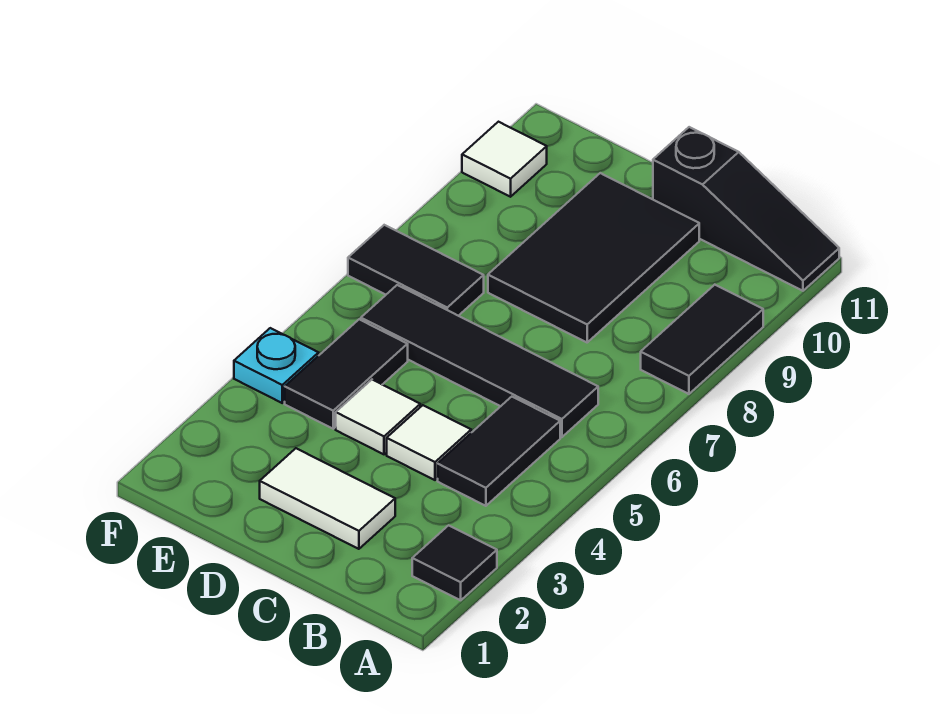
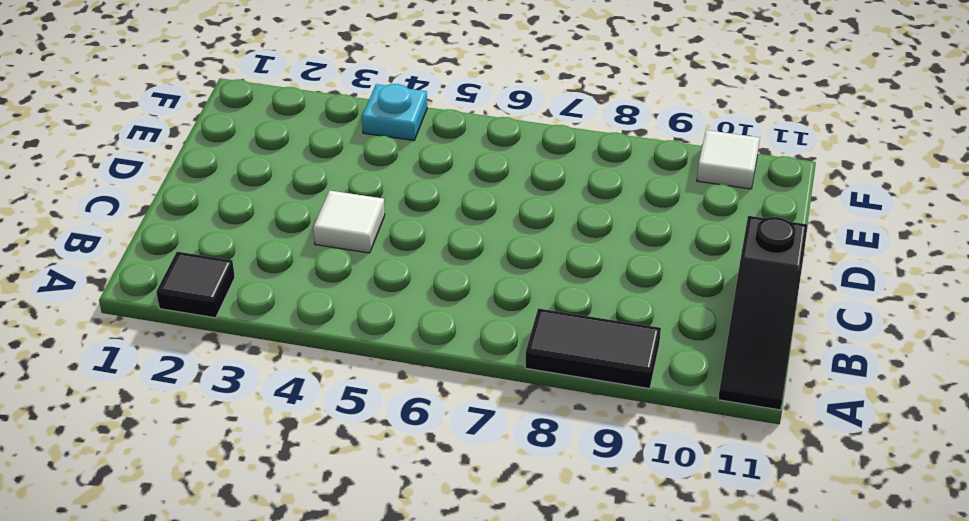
none -> black tile B4:B5 level 1
none -> black tile B6:E6 level 1
none -> white tile C2:D2 level 1

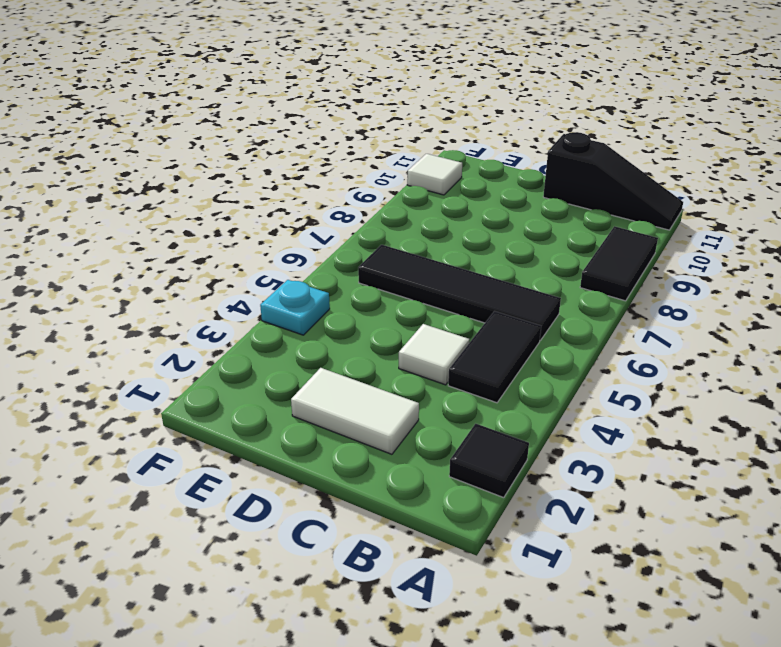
none -> black tile C8:D10 level 1
none -> white tile D4 level 1
none -> black tile E4:E5 level 1

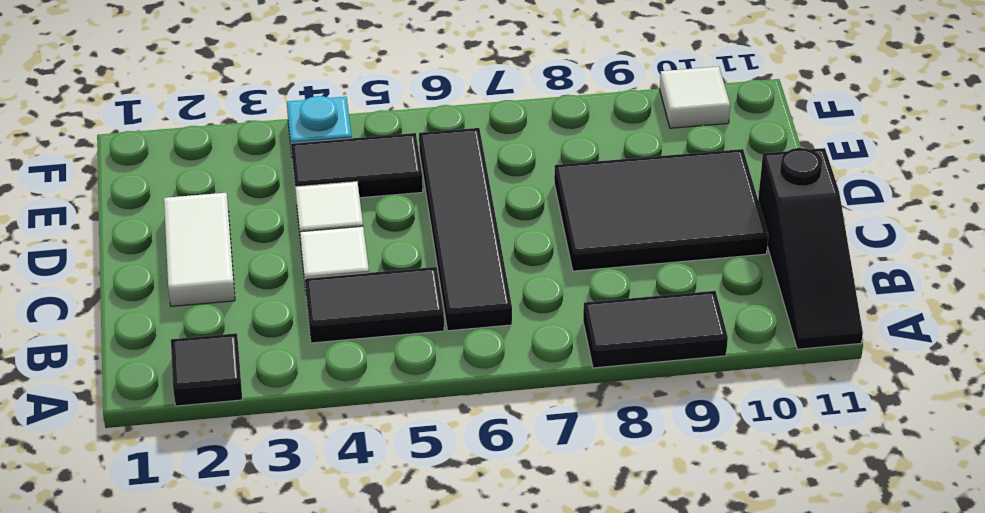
none -> black tile E7:F7 level 1

